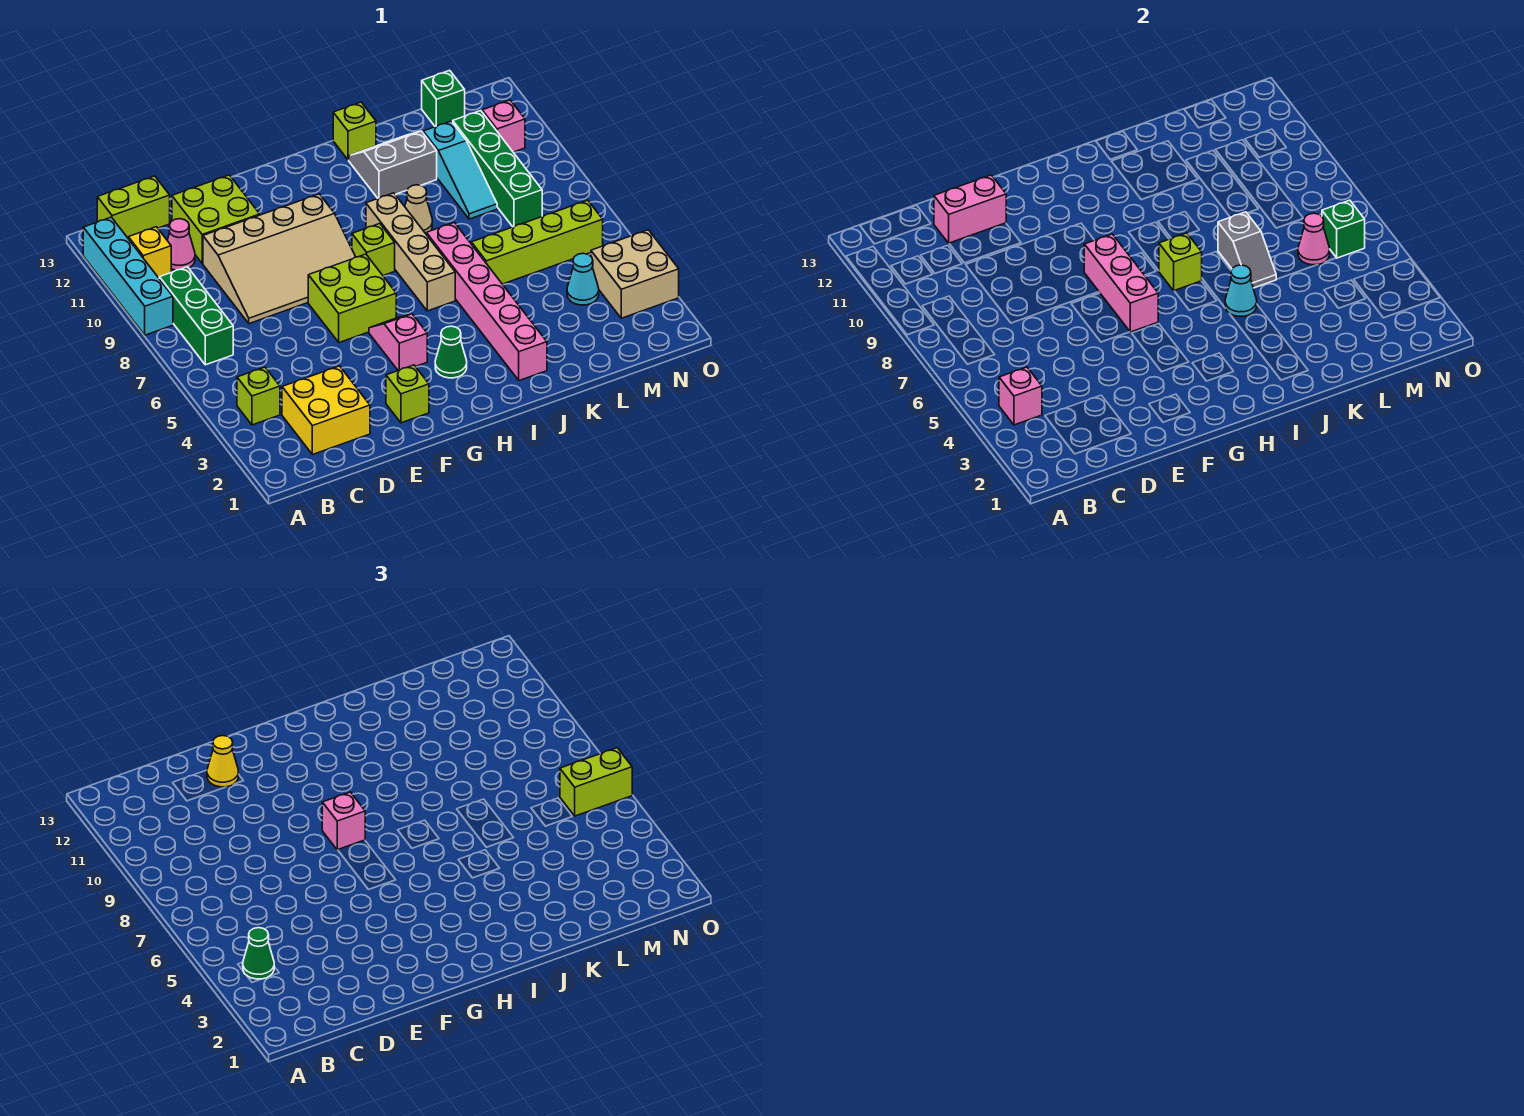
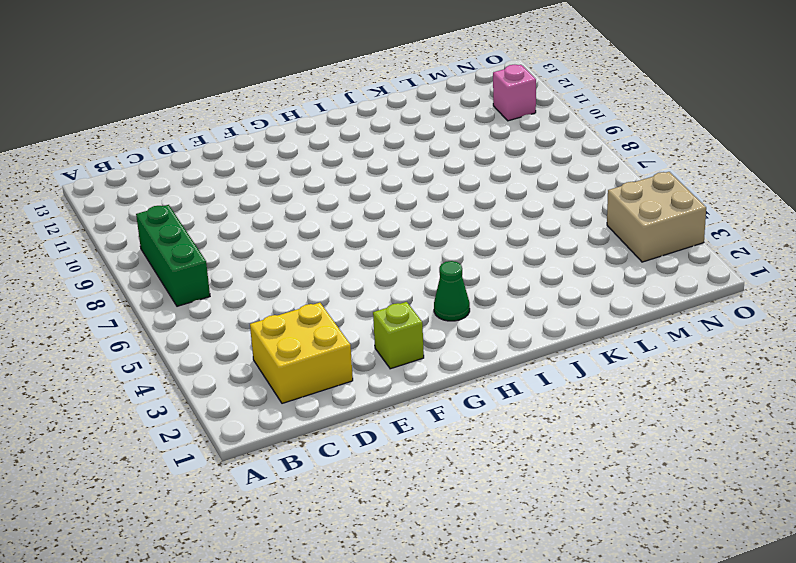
none -> cyan brick A9:A12 level 1
none -> lime brick B4 level 1
none -> yellow brick B11 level 1
none -> lime brick B13:C13 level 1

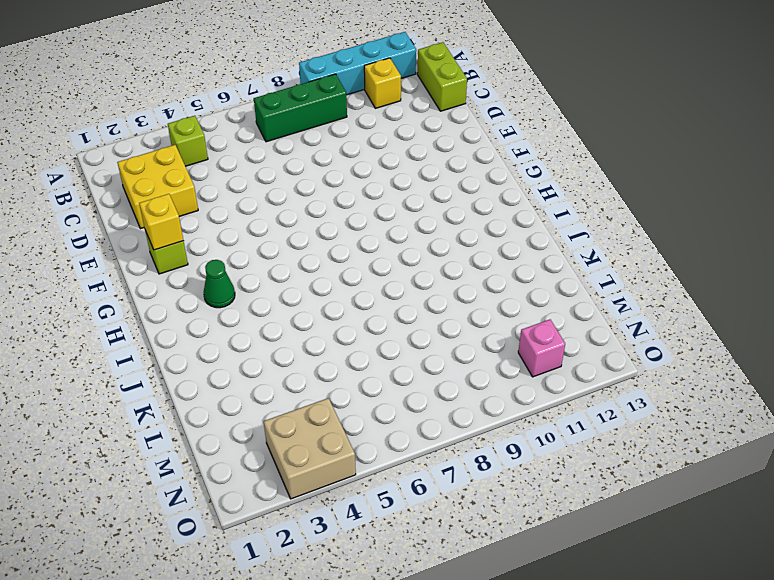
yellow brick F2 level 2 -> none
none -> pink cone C11 level 1
none -> tan slope D8:G10 level 1 top 10
none -> lime brick D11:E12 level 1
none -> lime brick F6:G7 level 1

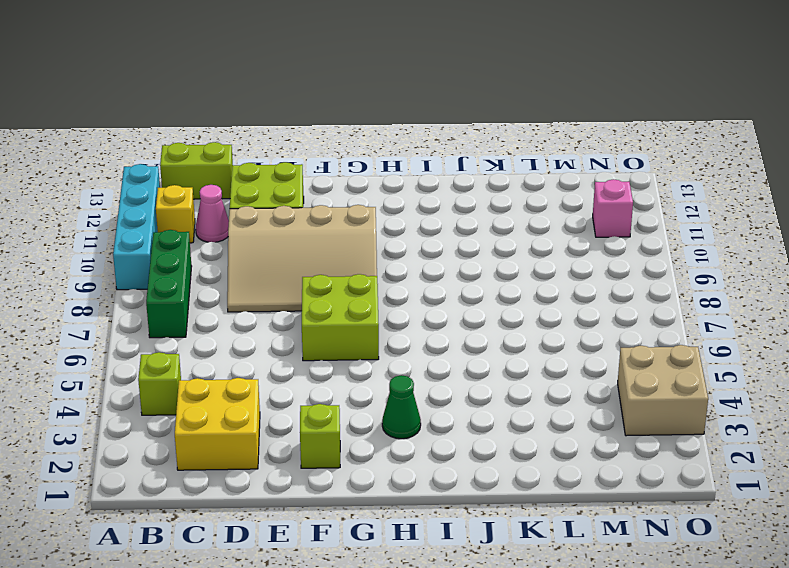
none -> pink slope G4:G5 level 1 top 4
none -> lime brick H8 level 1
none -> tan brick I6:I9 level 1
none -> pink brick J2:J7 level 1

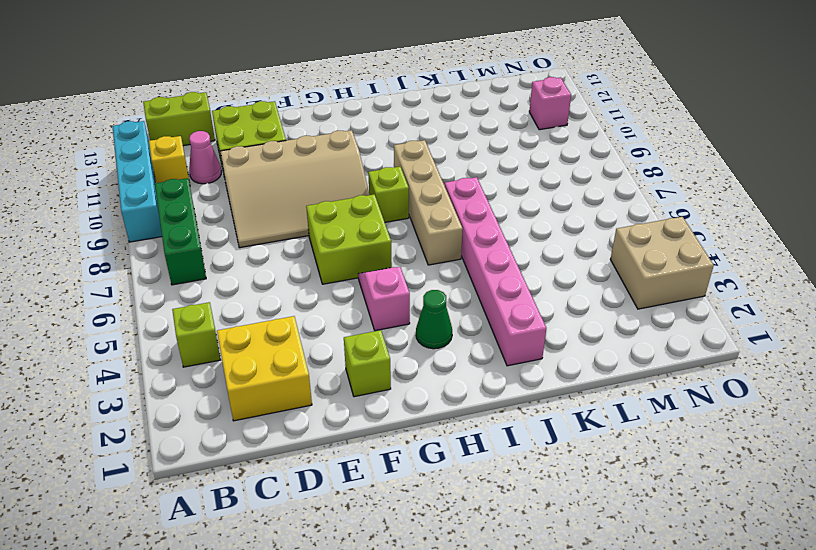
none -> tan cone J9 level 1
none -> grey slope J11:K12 level 1 top 11
none -> lime brick J13 level 1
none -> lime brick K6:N6 level 1

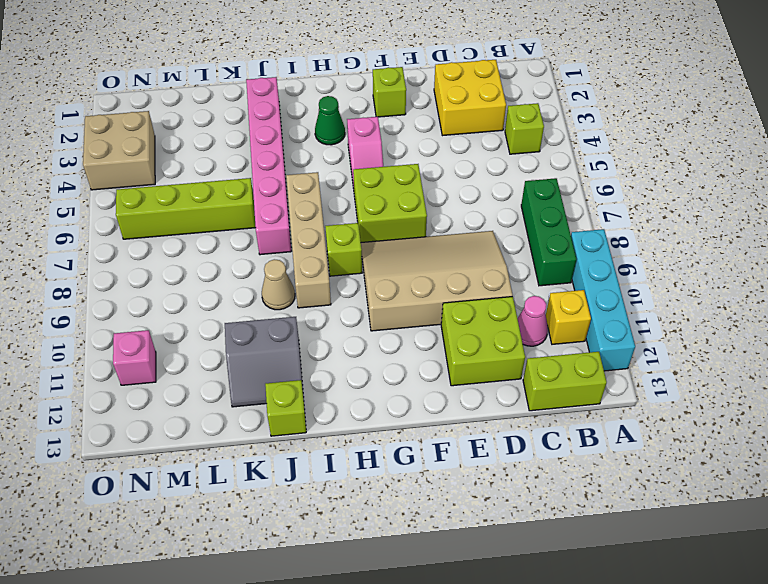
none -> cyan slope L9:L11 level 1 top 11
none -> cyan cone M4 level 1
none -> green brick M8:M11 level 1
none -> green brick M13 level 1

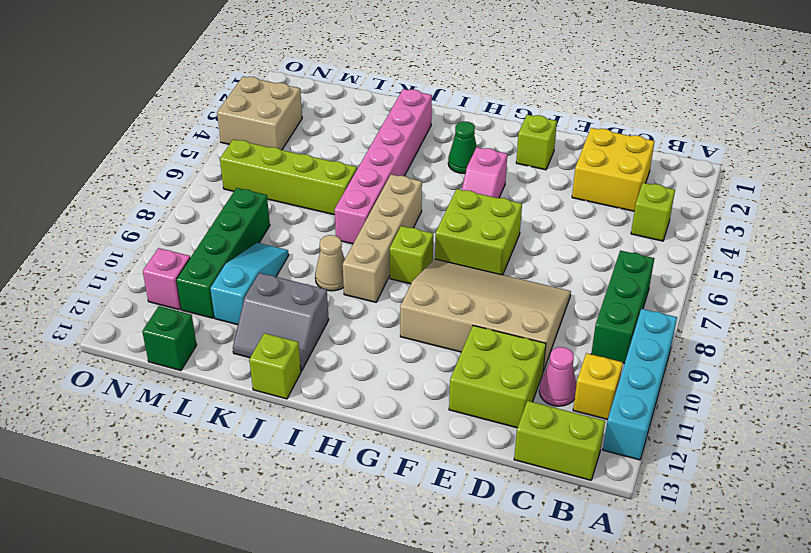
none -> cyan cone M4 level 1
none -> pink brick B4 level 2
none -> pink brick D12:E12 level 2
none -> pink brick G6:G8 level 2

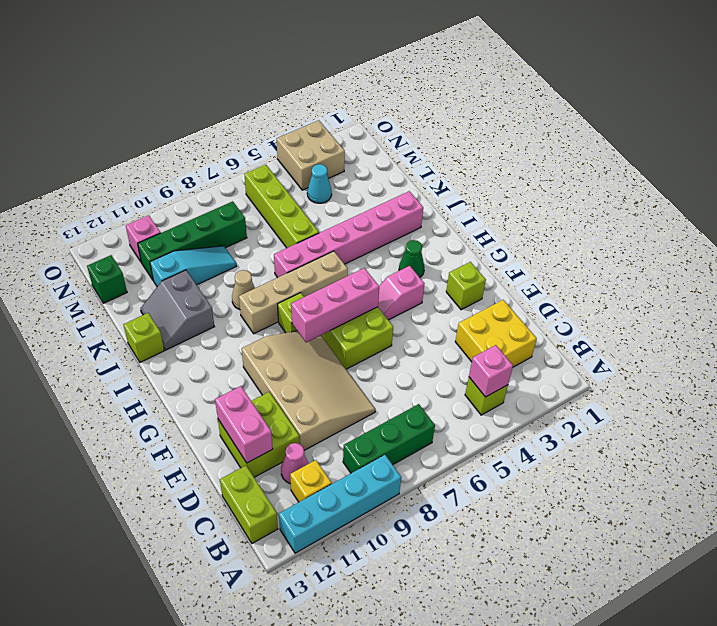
none -> lime brick I7 level 2
none -> cyan cone J5 level 2
none -> grey slope K6:K7 level 2 top 7
none -> pink cone M6 level 2

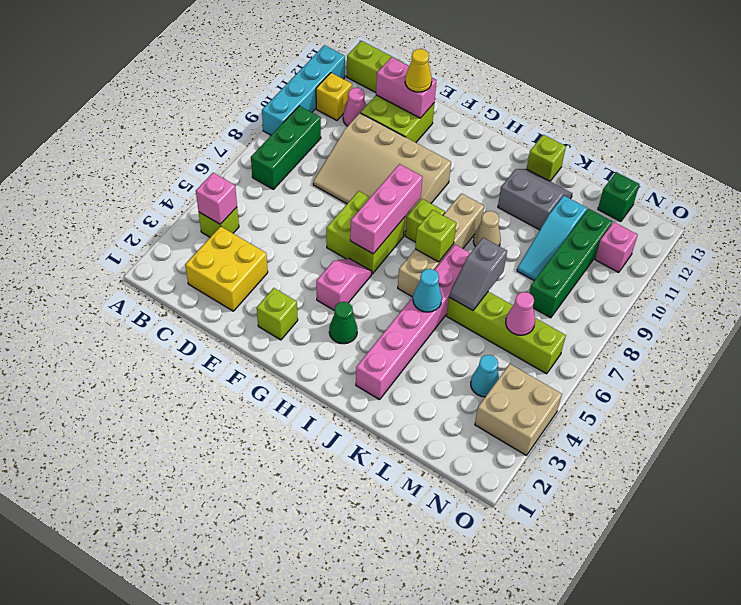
none -> green brick N6 level 2
none -> green cone B4 level 3
none -> pink brick G8 level 3
none -> lime brick N6:O6 level 3

